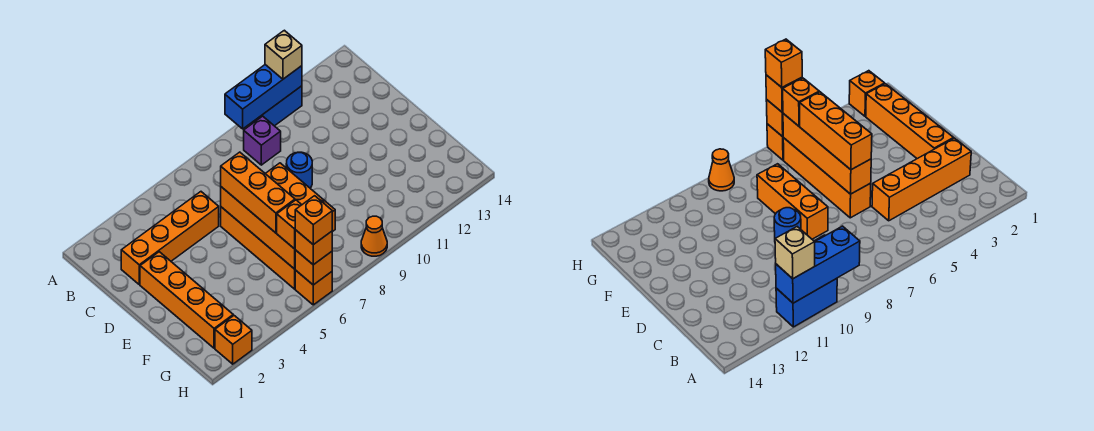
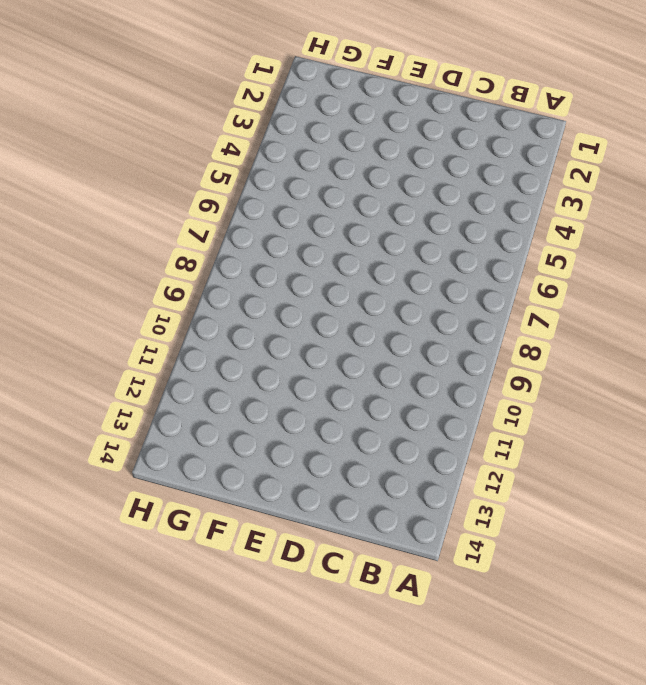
none -> blue brick A10:A11 level 1
none -> purple brick B9 level 1
none -> orange brick C2:C5 level 1

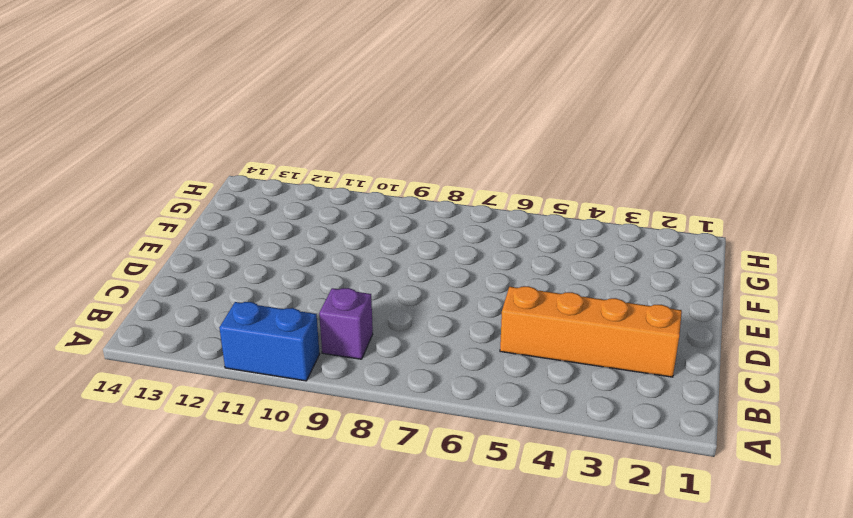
none -> orange brick D2:G2 level 1
none -> orange brick D6:G6 level 1
none -> orange brick D8:F8 level 1

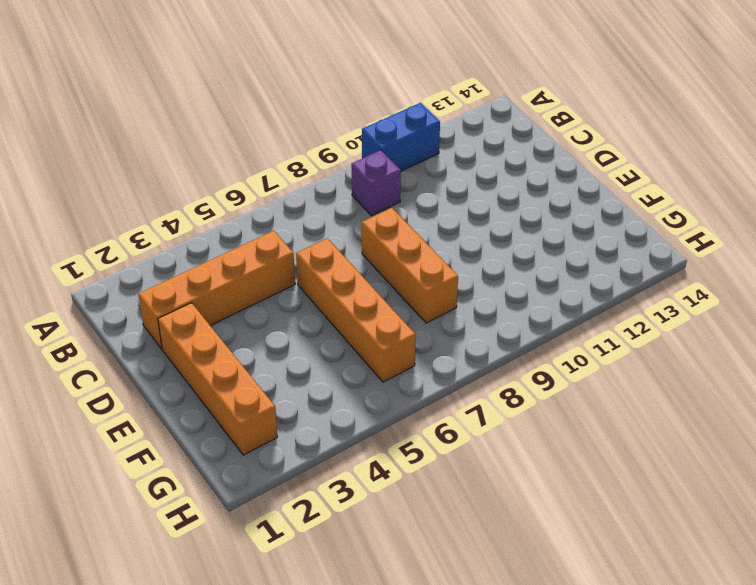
none -> blue round brick D9 level 1
none -> orange brick H2 level 1
none -> orange brick H6 level 1

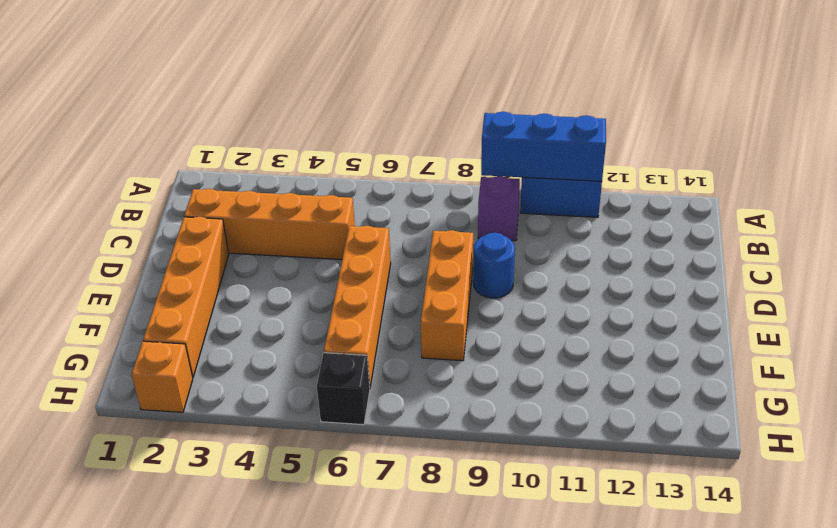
black brick H6 level 1 -> orange brick H6 level 1
none -> orange cone H9 level 1
none -> orange brick D6:G6 level 2
none -> orange brick H6 level 2

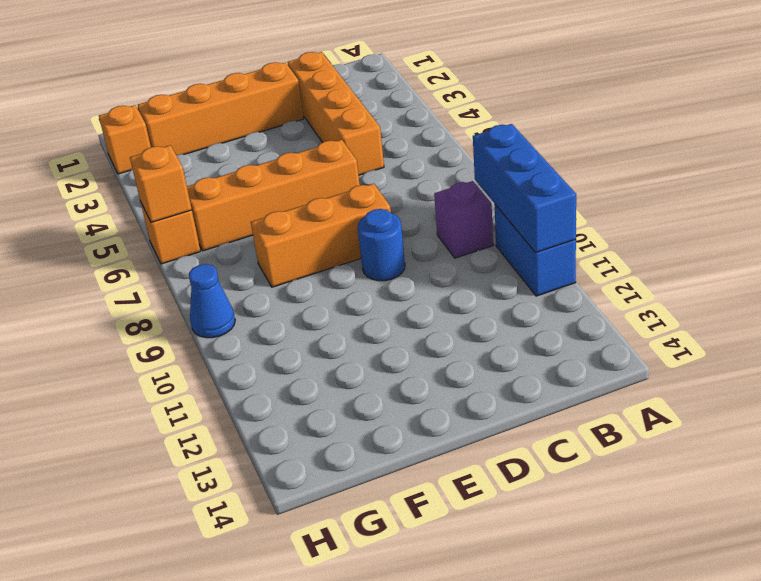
blue cone H9 level 1 -> orange cone H9 level 1
none -> orange brick D6:G6 level 2
none -> tan brick A11 level 3
none -> orange brick D6:F6 level 3

